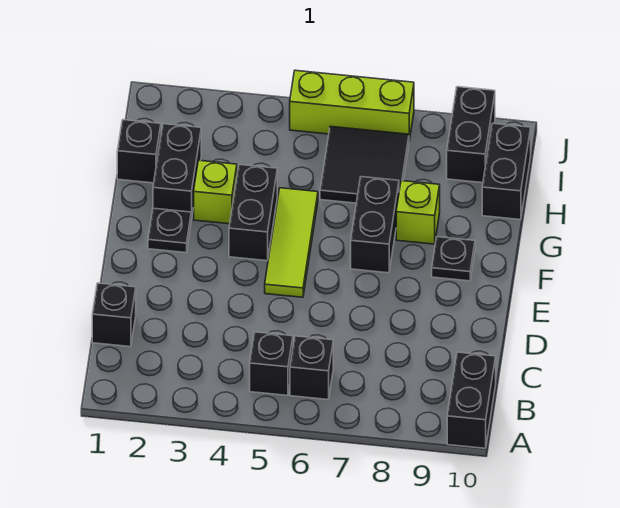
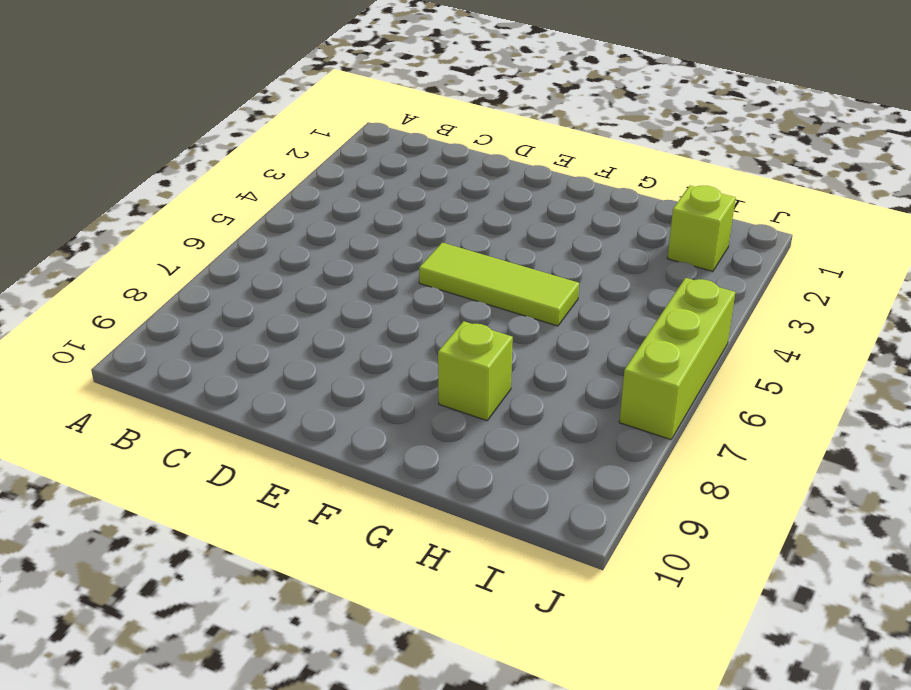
lime brick I2 level 1 -> lime brick G3 level 1
none -> black brick A10:B10 level 1
none -> black brick B5 level 1
none -> black brick B6 level 1

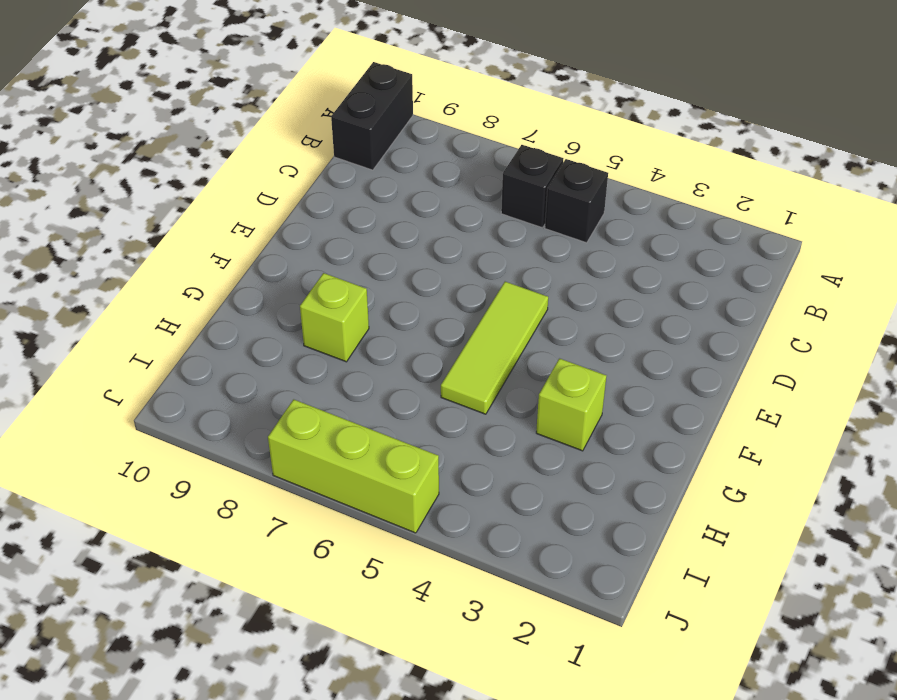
none -> black brick C1 level 1
none -> black plate F2 level 1
none -> black brick F4:G4 level 1

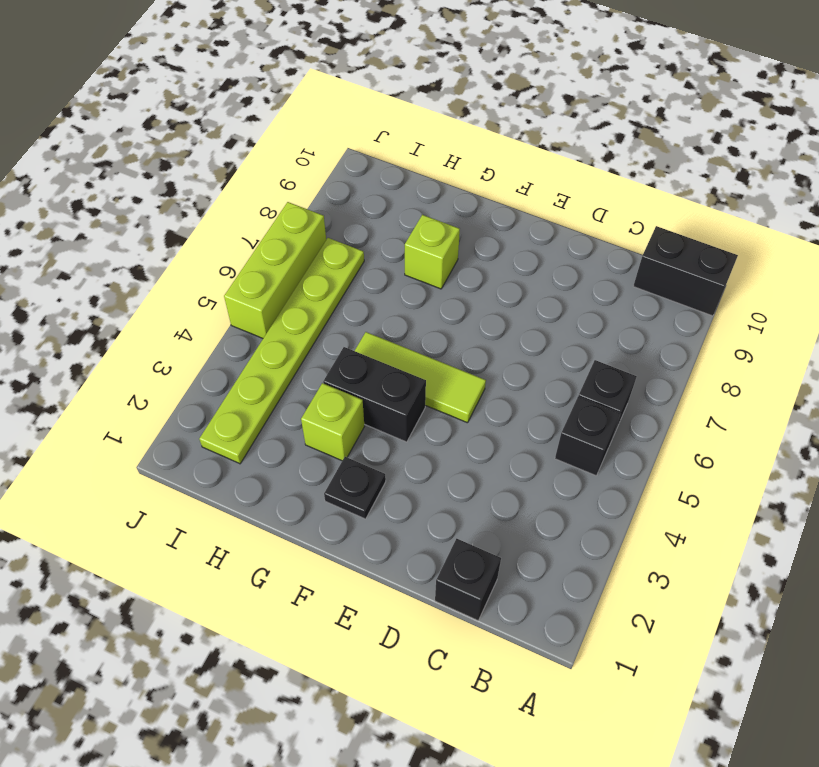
lime plate I2:I7 level 1 -> black tile H6:I7 level 1
none -> black brick F7:G7 level 1
none -> black plate F9 level 1
none -> black brick G2:H2 level 1

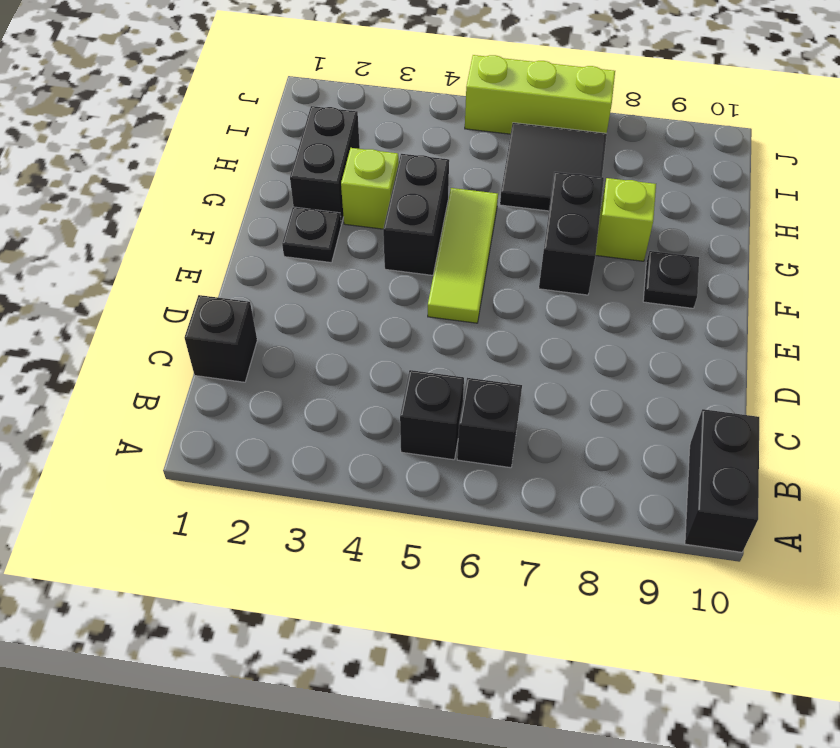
none -> black brick H1 level 1
none -> black brick H10:I10 level 1
none -> black brick I9:J9 level 1

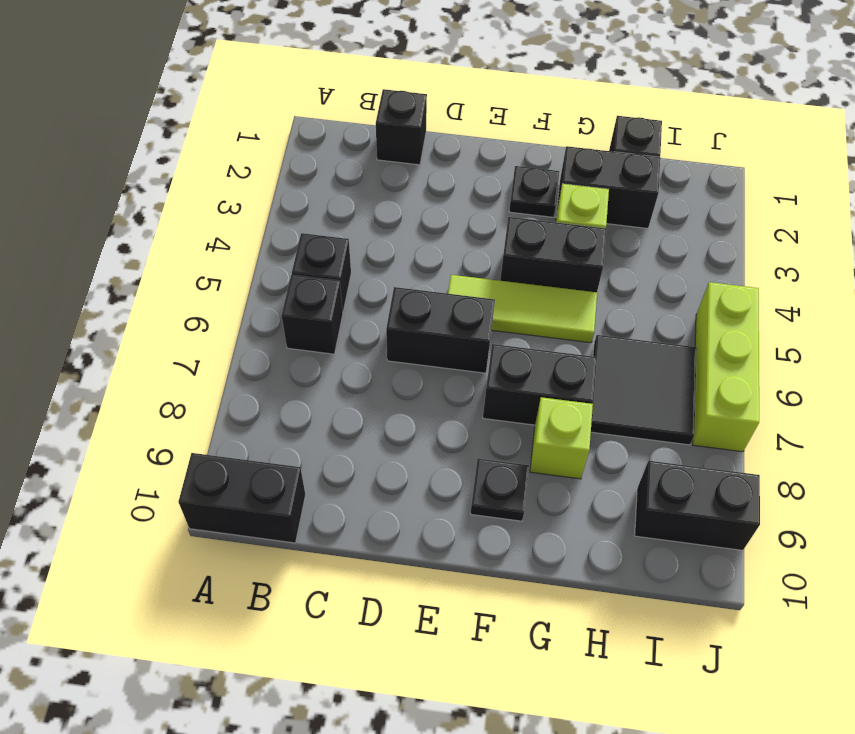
black brick D6:E6 level 1 -> black brick H10:I10 level 1

